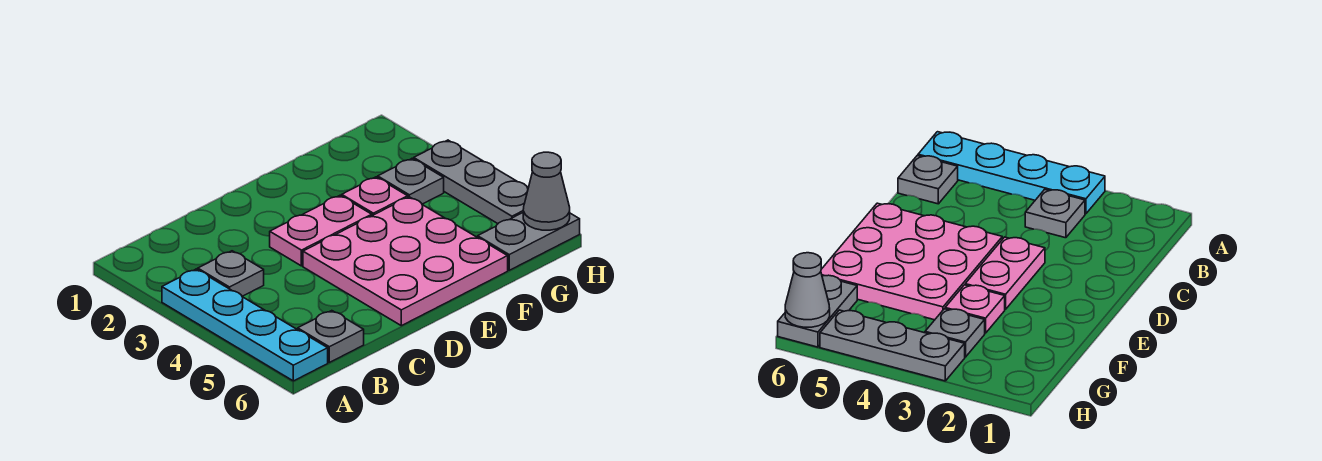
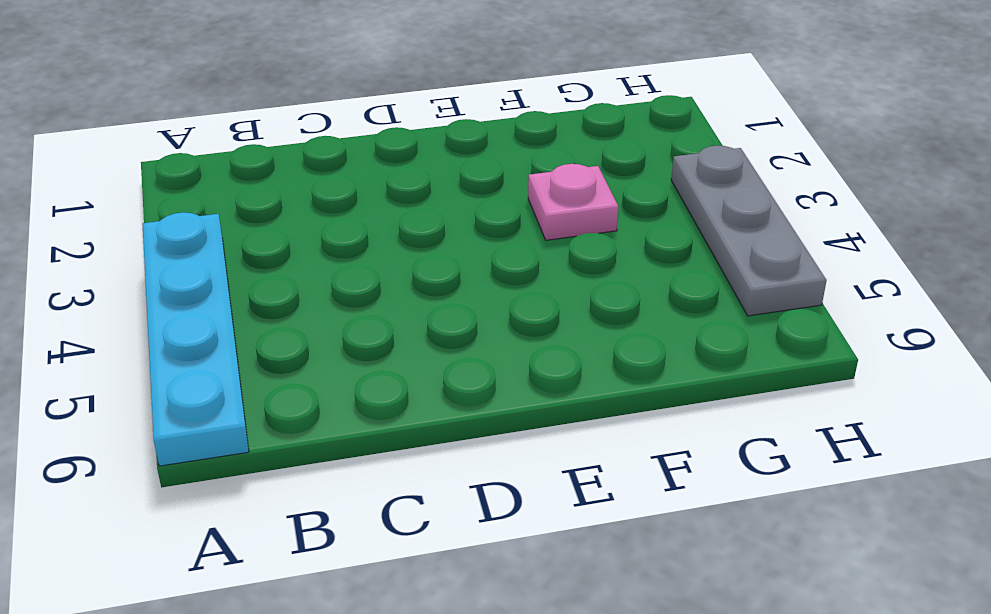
none -> grey plate B3 level 1
none -> grey plate B6 level 1

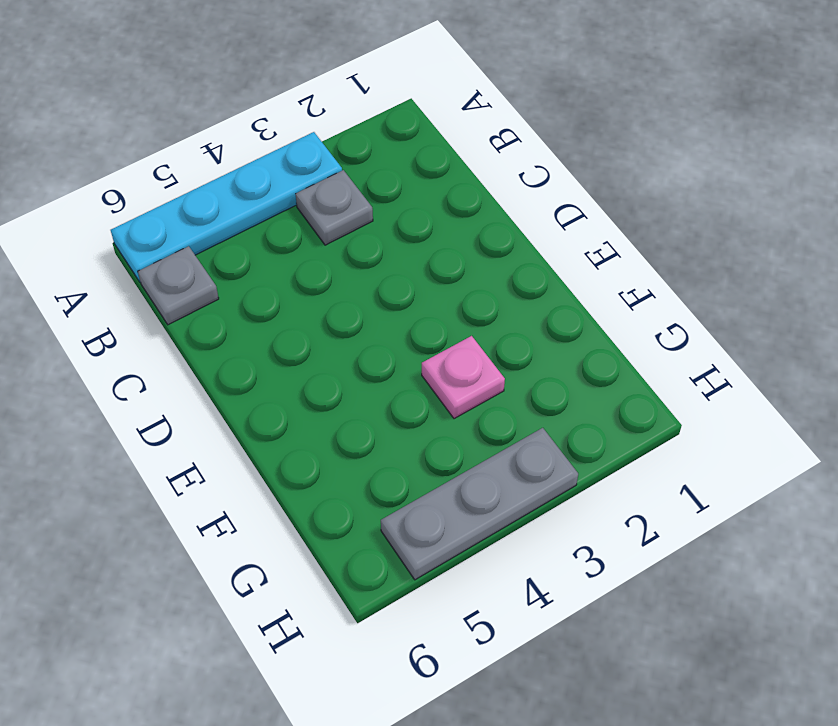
none -> pink plate D3:E3 level 1
none -> pink plate D4:F6 level 1

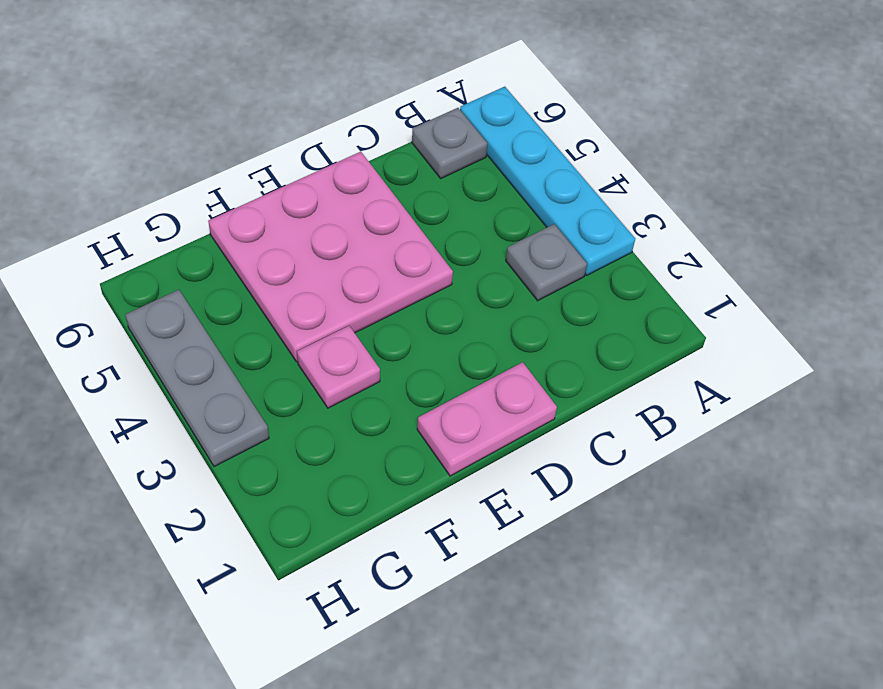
pink plate D1:E1 level 1 -> pink plate D3:E3 level 1
none -> grey plate G3 level 1
none -> grey plate G6:H6 level 1

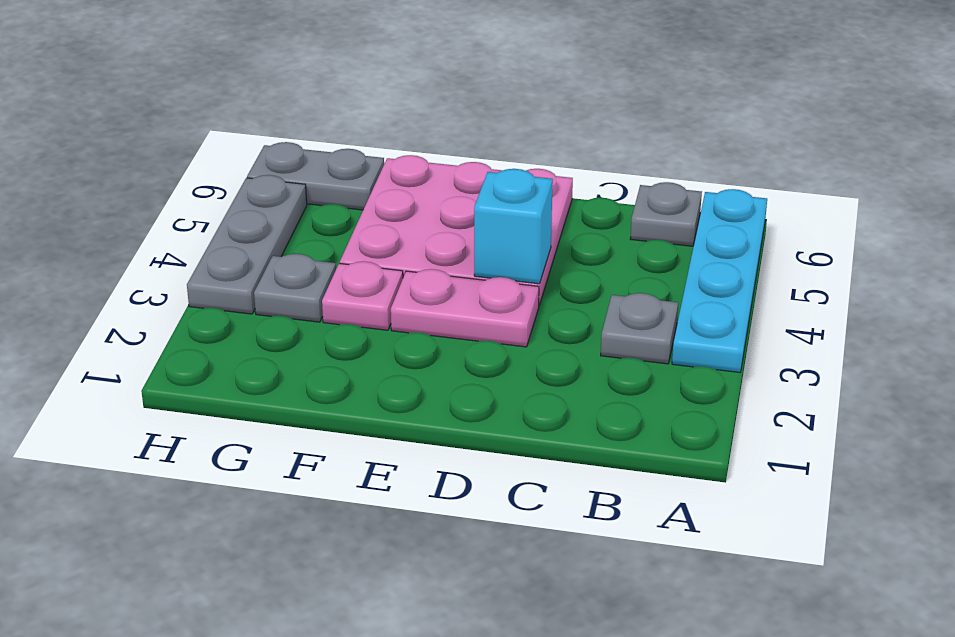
cyan brick D4 level 2 -> none
none -> grey cone H6 level 2

